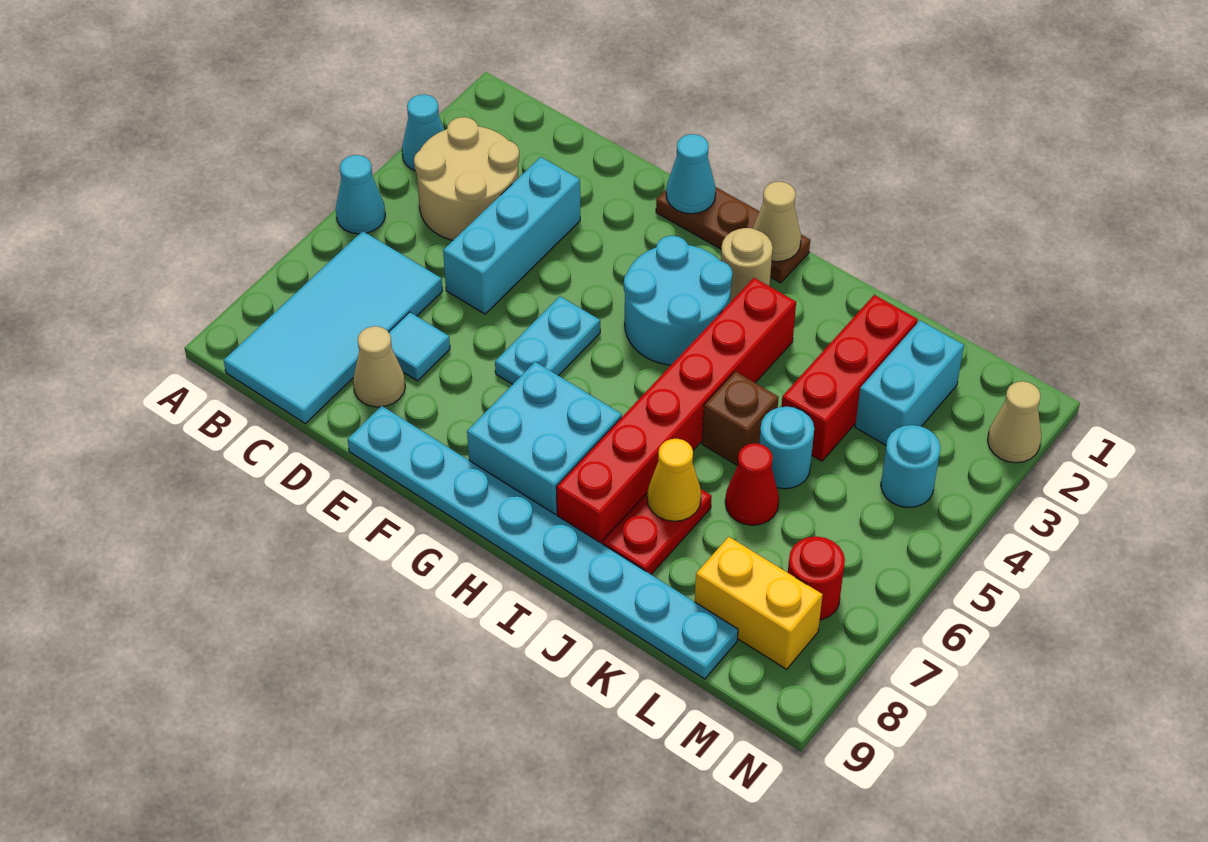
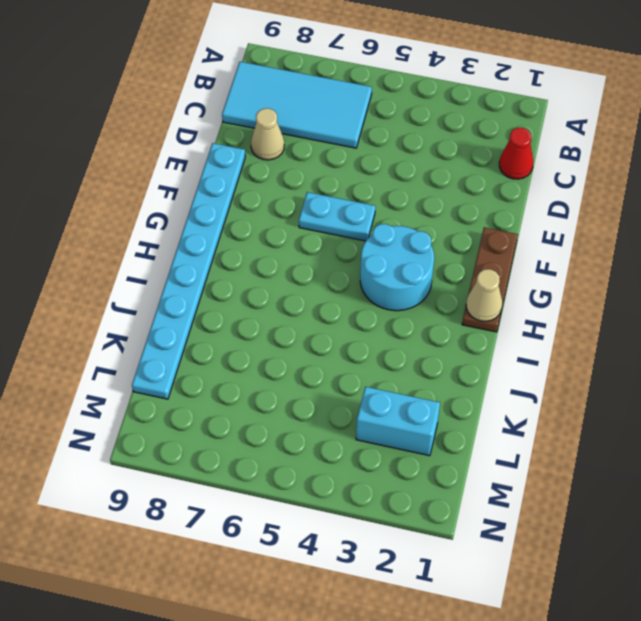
red cone C1 level 1 -> red cone K6 level 1
none -> cyan cone A3 level 1
none -> cyan cone A5 level 1
none -> tan round brick B3:C4 level 1

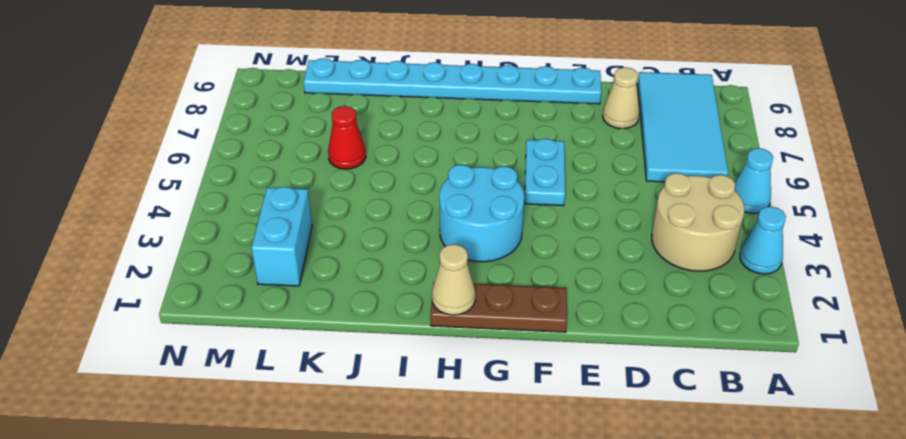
none -> cyan brick D3:D5 level 1
none -> cyan tile D7 level 1
none -> cyan brick G7:H8 level 1

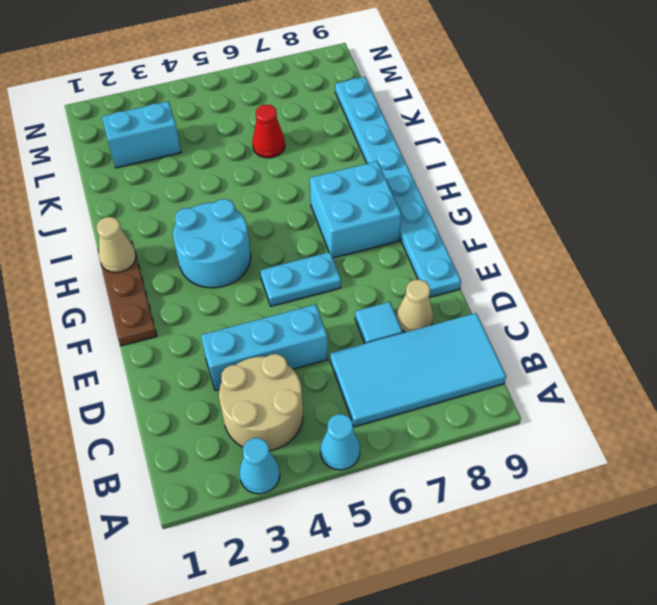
none -> tan round brick H2 level 1
none -> red brick I3:I8 level 1
none -> brown brick J5 level 1

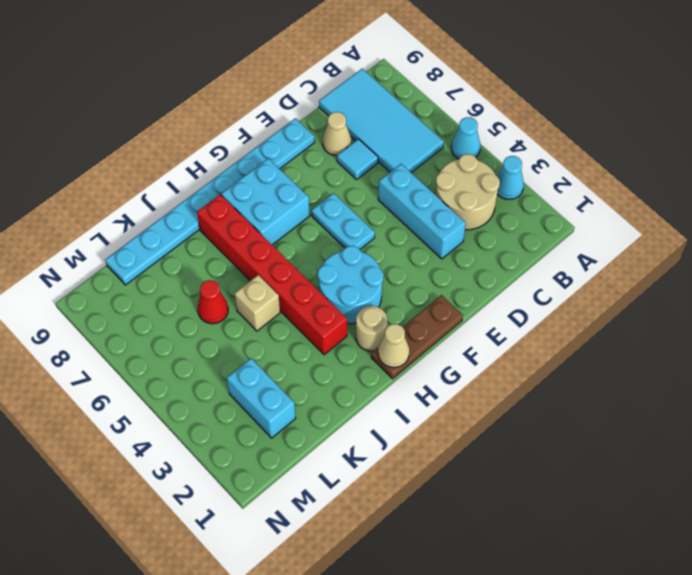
tan brick J5 level 1 -> brown brick J5 level 1
none -> red plate J7:J8 level 1
none -> red brick K2:K4 level 1
none -> cyan round brick K5 level 1

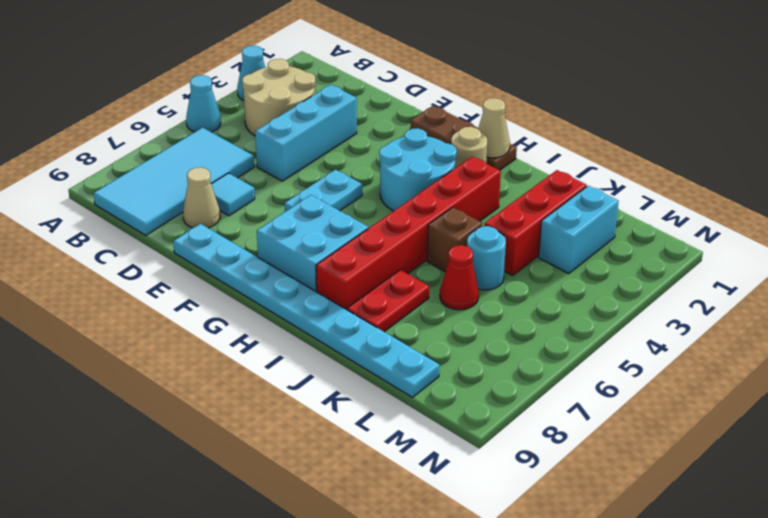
none -> yellow brick L8:M8 level 1
none -> cyan round brick M4 level 1
none -> red round brick M7 level 1

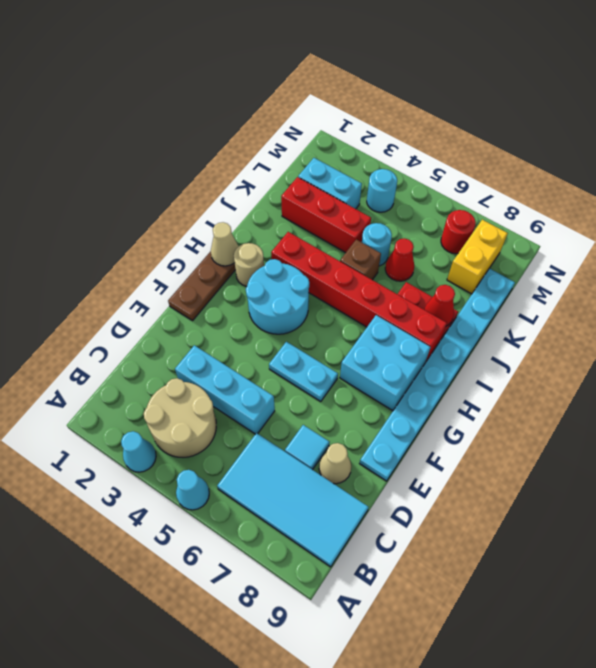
red cone J8 level 2 -> none
none -> tan cone N2 level 1
none -> cyan cone F1 level 2
none -> yellow cone J7 level 2

